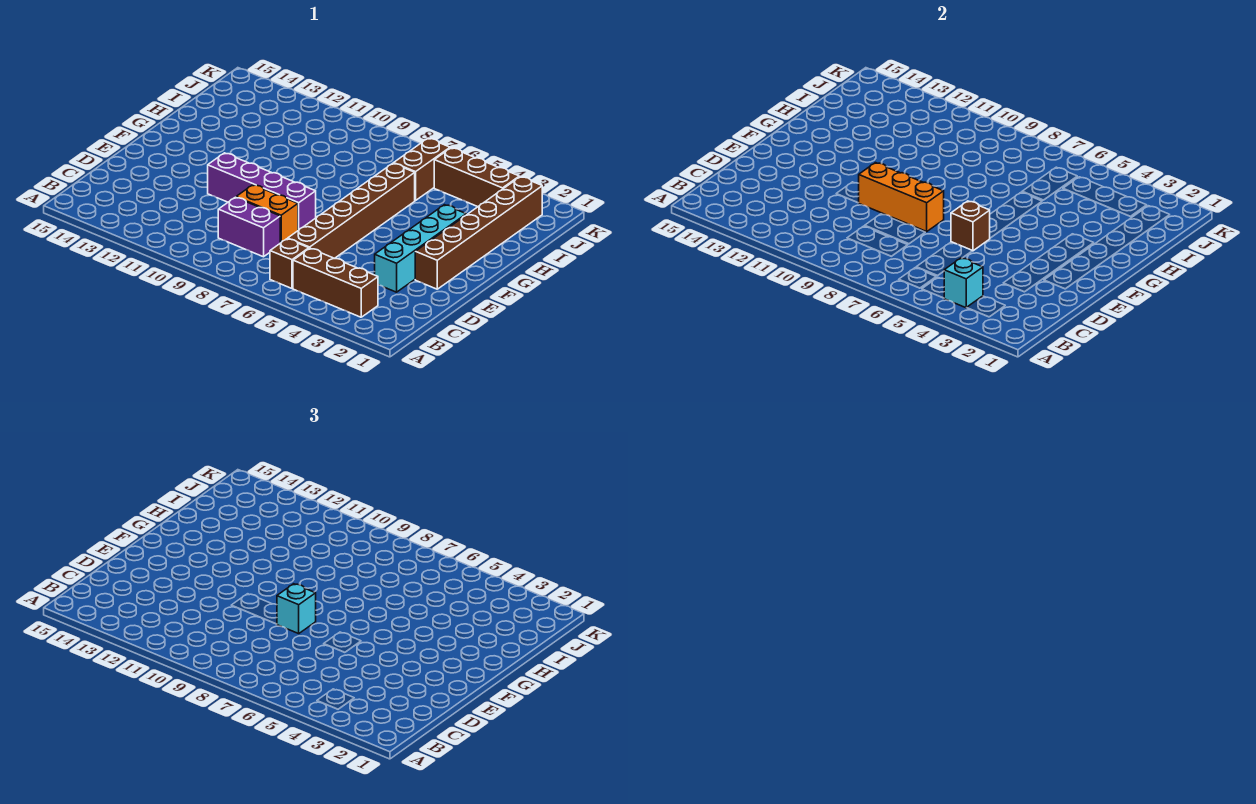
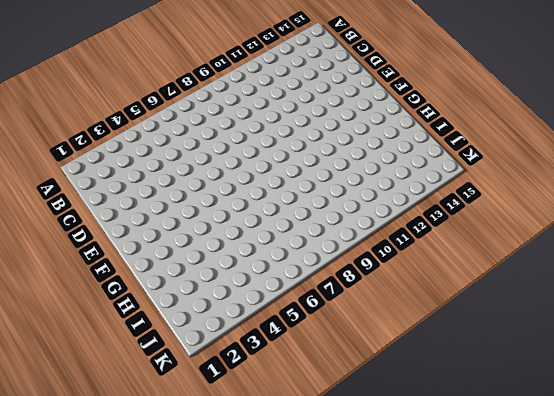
none -> brown brick B3:B5 level 1
none -> brown brick B6 level 1
none -> brown brick C6:H6 level 1

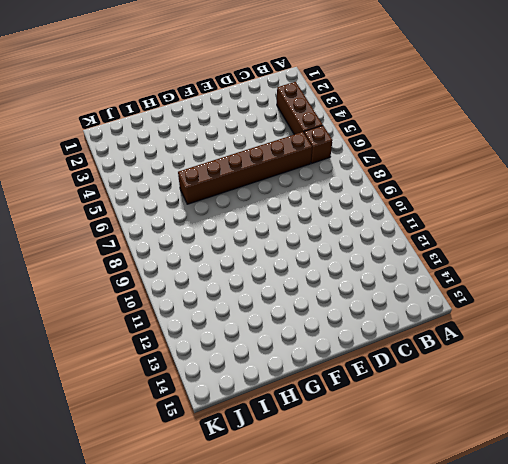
none -> purple brick C8:C9 level 1
none -> cyan brick D3:G3 level 1
none -> orange brick D8:D9 level 1

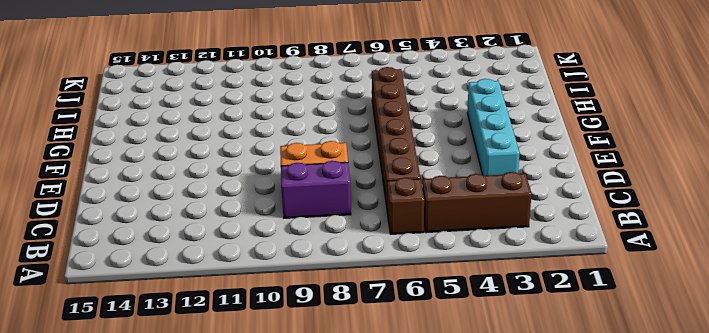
none -> brown brick E2:J2 level 1
none -> purple brick E8:E11 level 1
none -> brown brick I6:J6 level 1

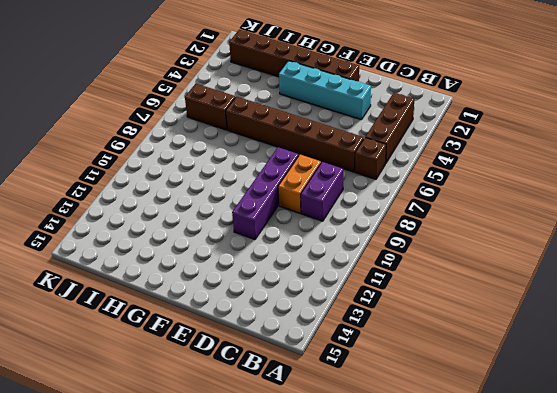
none -> brown brick J3:J5 level 1
none -> cyan brick B4 level 2
none -> brown brick E6 level 2

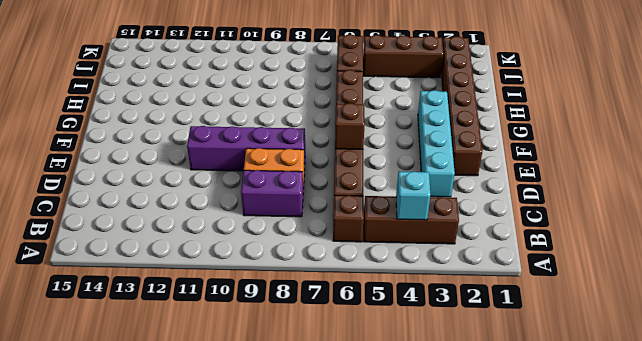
none -> orange brick E8:E10 level 2
none -> cyan brick E8 level 3

